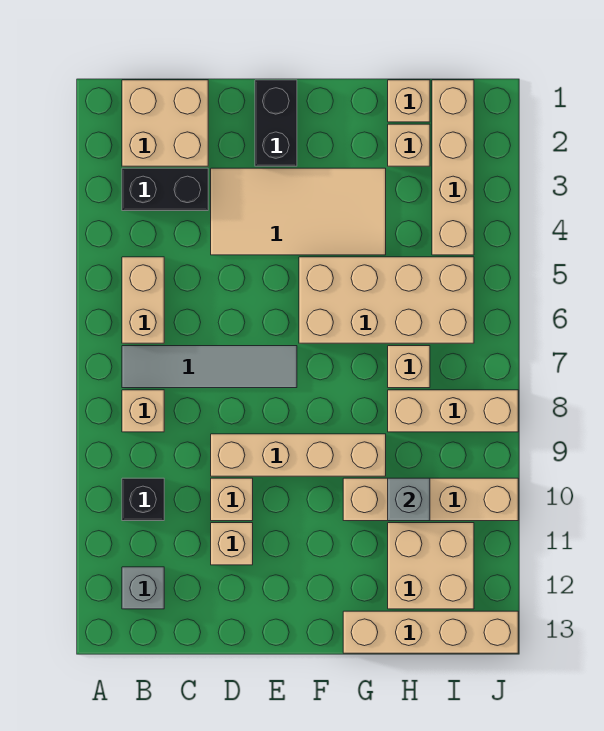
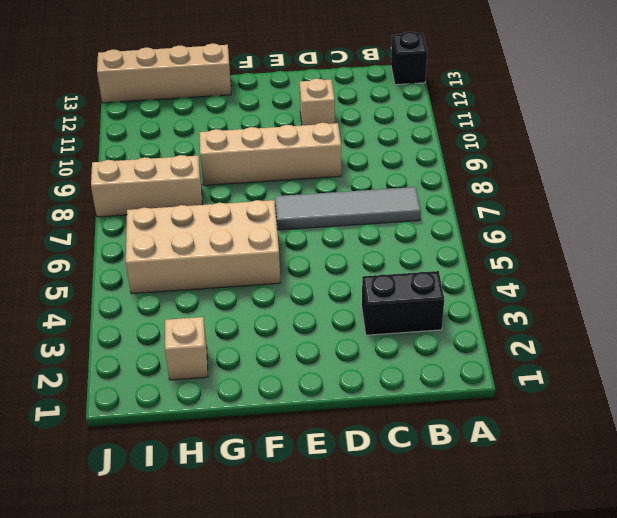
black brick A13 level 1 -> black brick B10 level 1
none -> tan brick B1:C2 level 1
none -> tan brick B5:B6 level 1
none -> tan brick B8 level 1

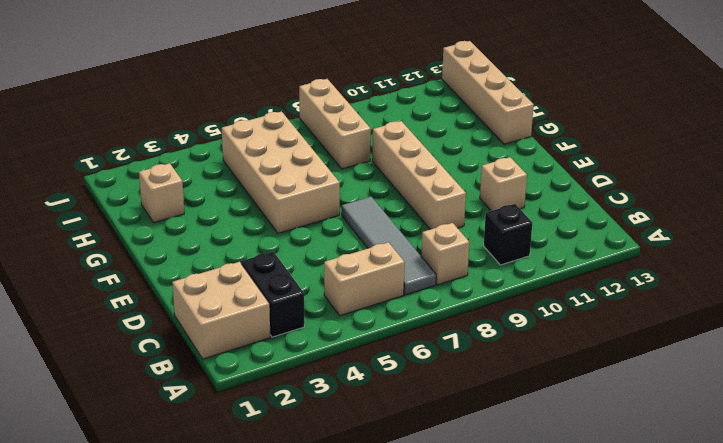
none -> grey brick B12 level 1
none -> tan tile D3:G4 level 1
none -> tan brick D10 level 1

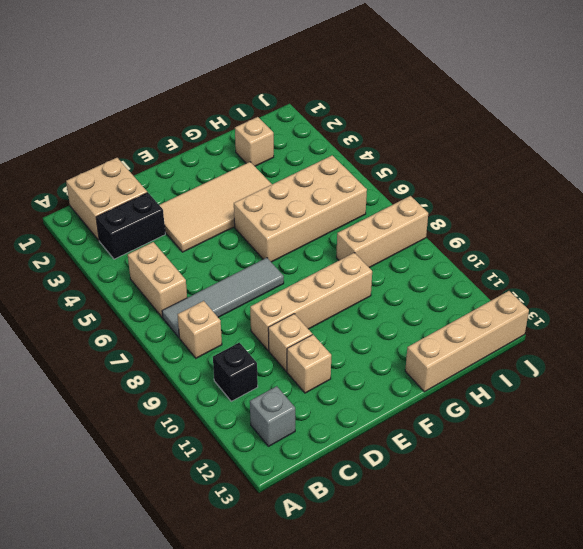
none -> black brick E1:E2 level 1
none -> tan brick G10:J10 level 1
none -> tan brick H1 level 1

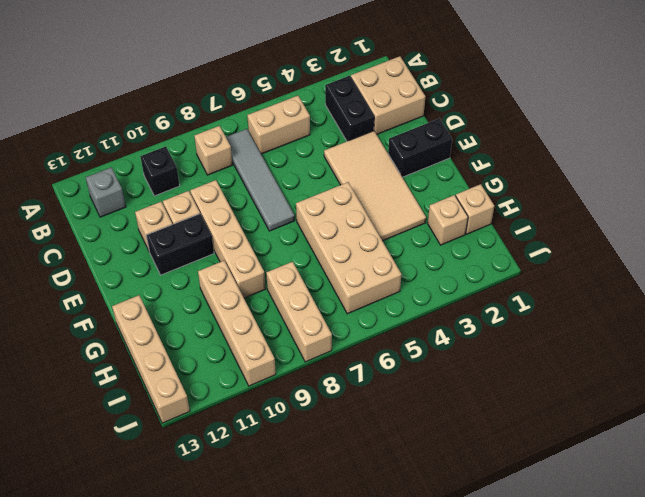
black brick E10:E11 level 1 -> none
none -> tan brick H7 level 1
none -> tan brick H11:I12 level 1
none -> tan brick I1:I4 level 1

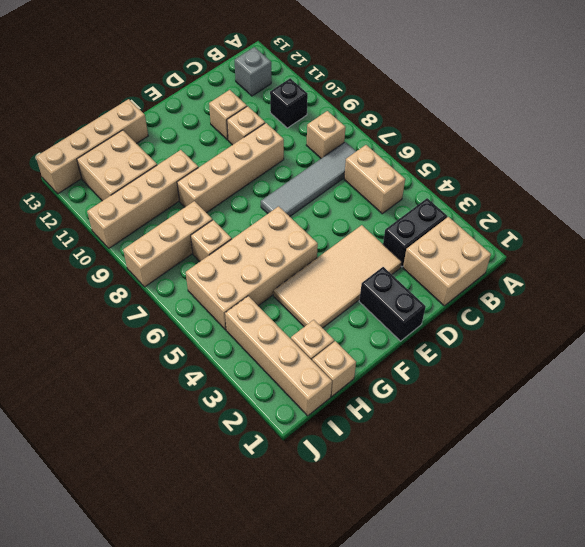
none -> grey brick H10 level 2

